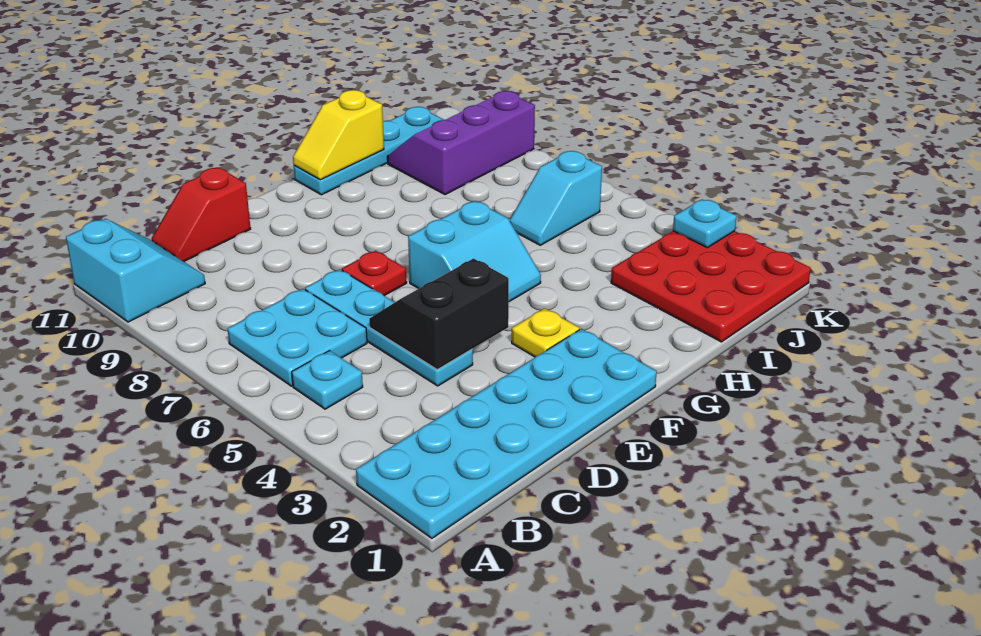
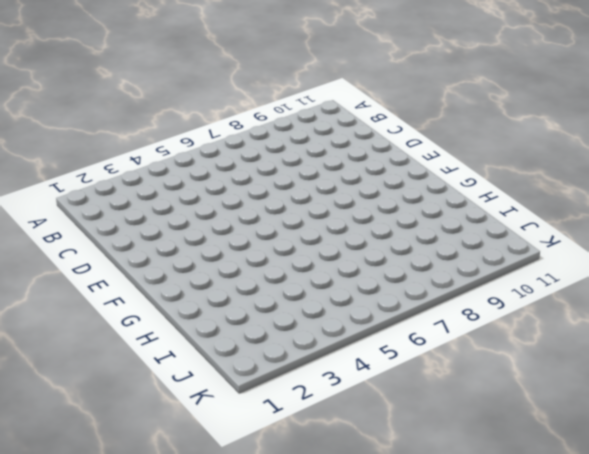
none -> cyan plate A1:F2 level 1
none -> cyan slope A10:B11 level 1 top A
none -> cyan plate B5 level 1

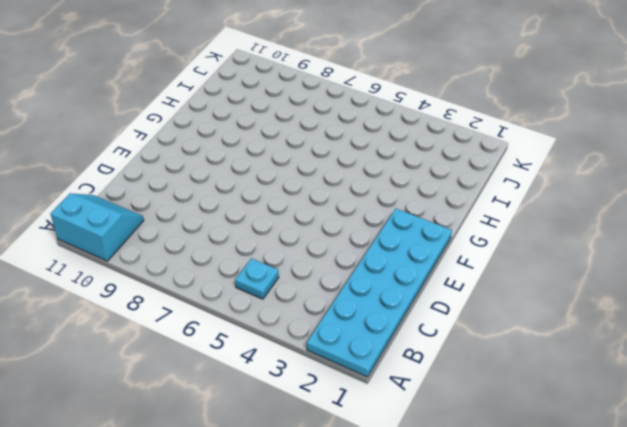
none -> cyan plate B6:C7 level 1
none -> red slope C11:D11 level 1 top D
none -> cyan plate D4:D7 level 1

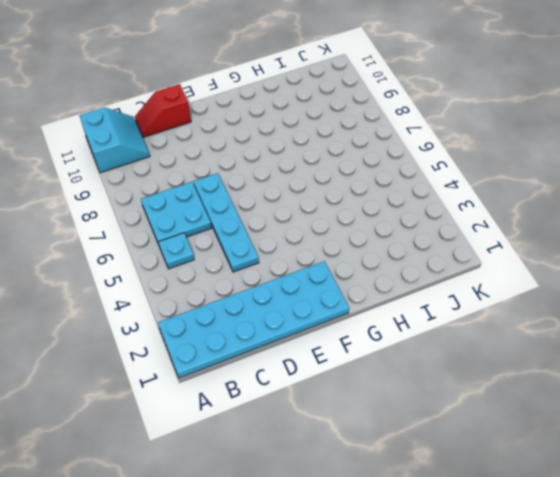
none -> red plate E7 level 1
none -> yellow plate F3 level 1
none -> cyan slope F5:G6 level 1 top 6

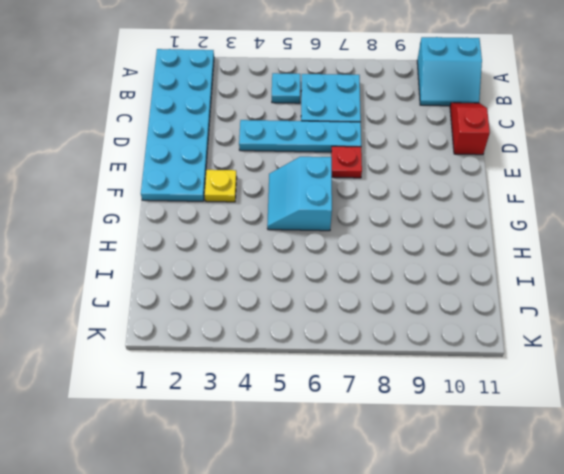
none -> cyan plate G11:J11 level 1
none -> red plate I1:K3 level 1
none -> cyan slope I6:J6 level 1 top J

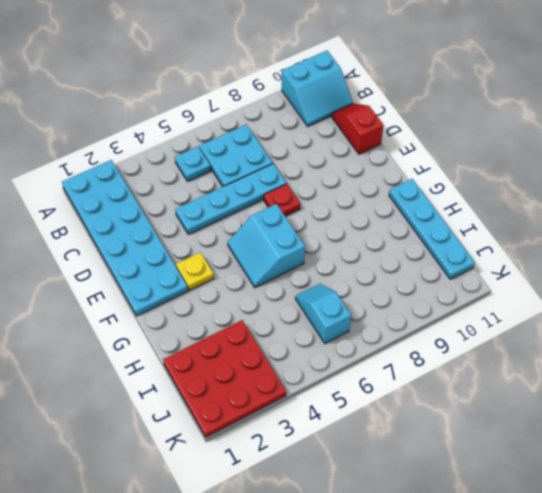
none -> purple slope I9:K10 level 1 top 9
none -> black slope D4:E5 level 2 top 4
none -> yellow slope G11:H11 level 2 top H

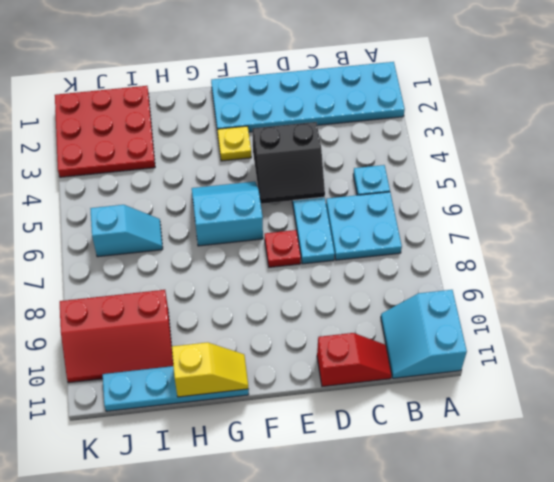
red slope I9:K10 level 1 top 9 -> purple slope I9:K10 level 1 top 9
none -> cyan plate K3 level 2

